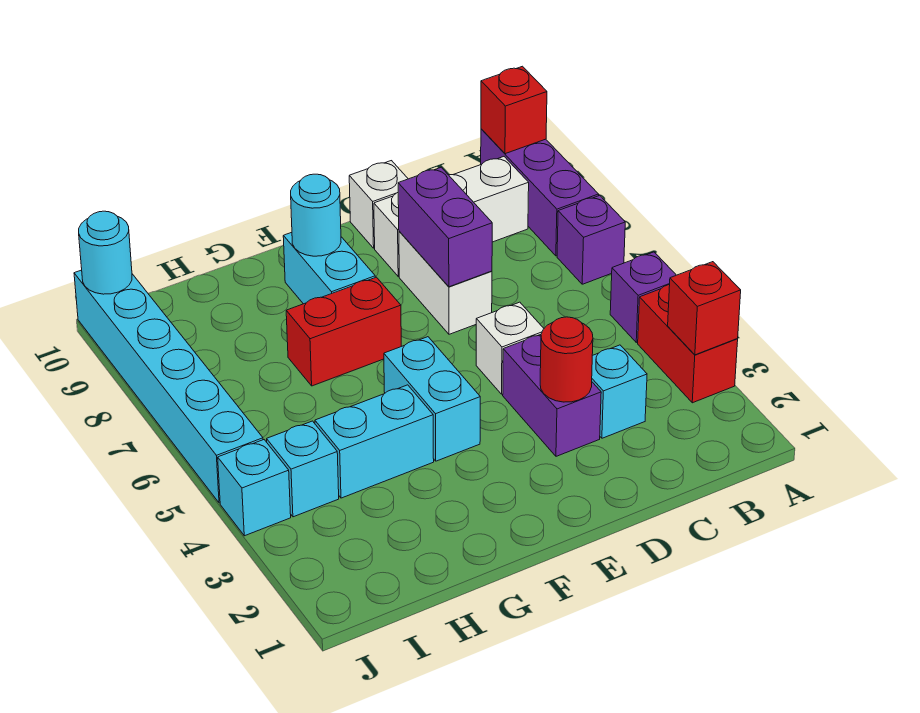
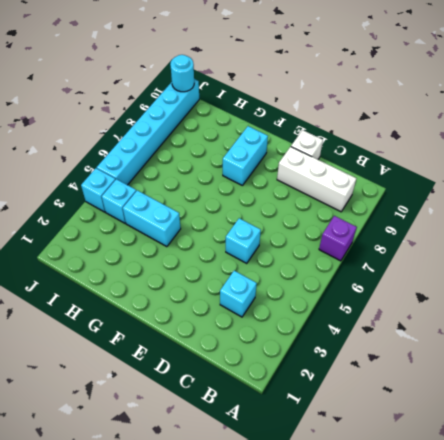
cyan brick D5 level 1 -> white brick D5 level 1
none -> red brick A3:A4 level 1
none -> purple brick A5 level 1
none -> purple brick A8:A10 level 1

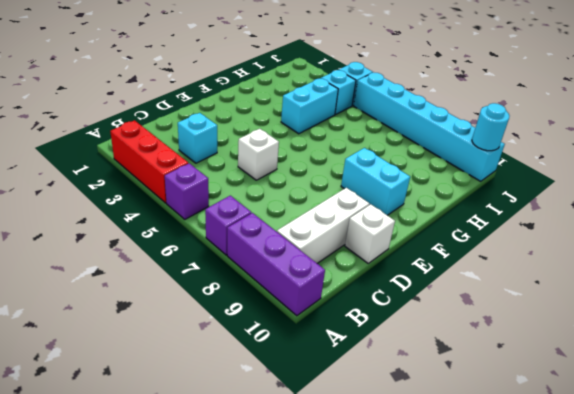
red brick A2:A4 level 1 -> red brick A3:A4 level 1
none -> purple brick D3:D4 level 1
none -> white brick D7:D8 level 1
none -> cyan brick F4:F5 level 1

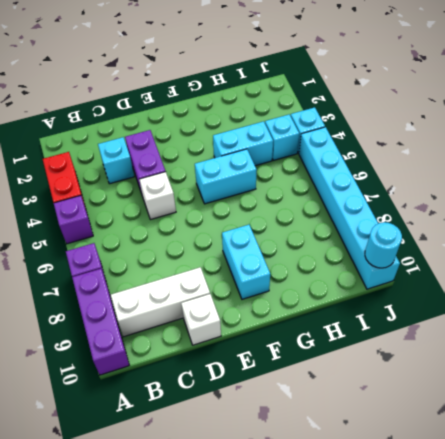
cyan brick F5:G5 level 1 -> cyan brick F4:F5 level 1
none -> white brick D7:D8 level 1
none -> red brick F7:G7 level 1
none -> red brick A3 level 2

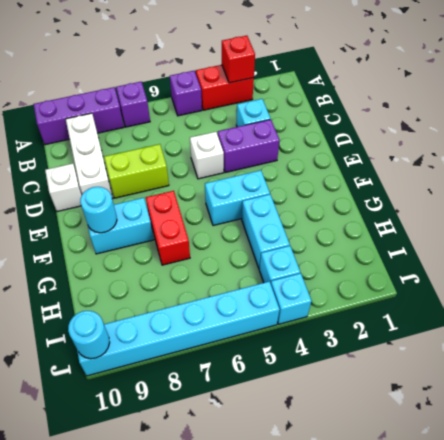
lime brick D7:D8 level 1 -> white brick D7:D8 level 1
none -> red brick A10 level 2
none -> red round brick D3 level 2
none -> purple brick D7:D8 level 2

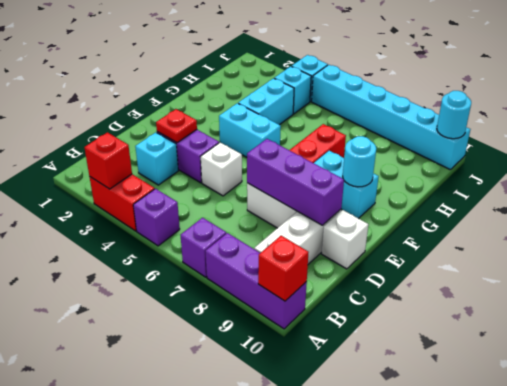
red plate D3 level 2 -> red round brick D3 level 2
purple brick D7:D9 level 2 -> purple brick D7:D8 level 2

